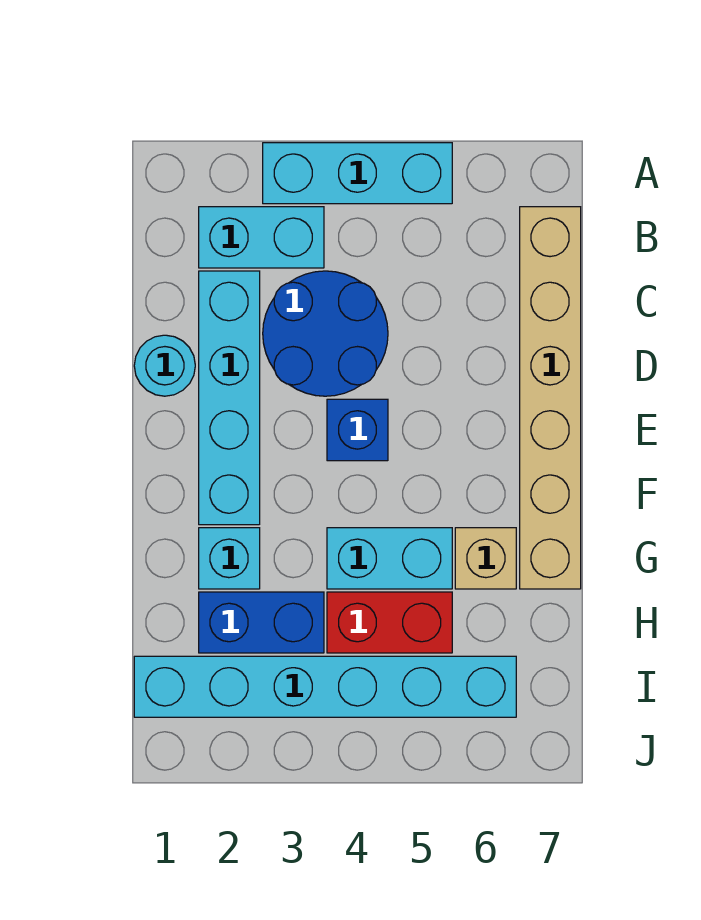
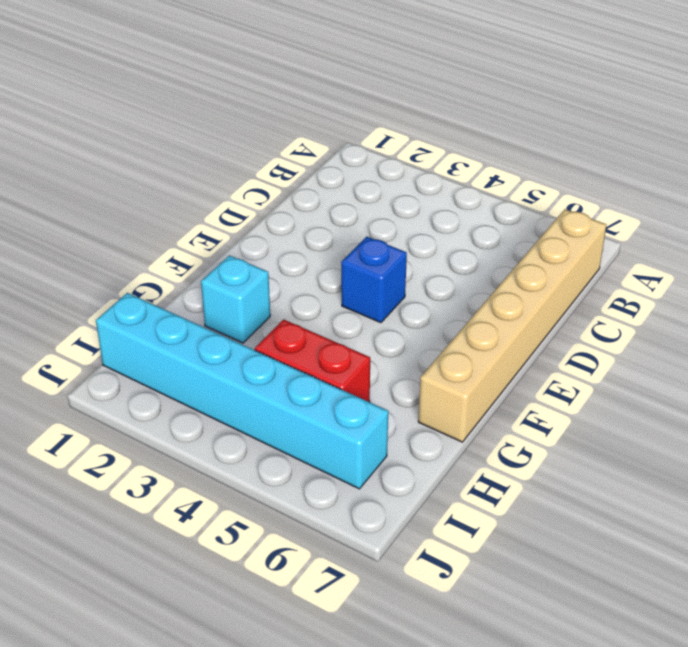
none -> cyan brick A3:A5 level 1
none -> cyan brick B2:B3 level 1
none -> cyan brick C2:F2 level 1

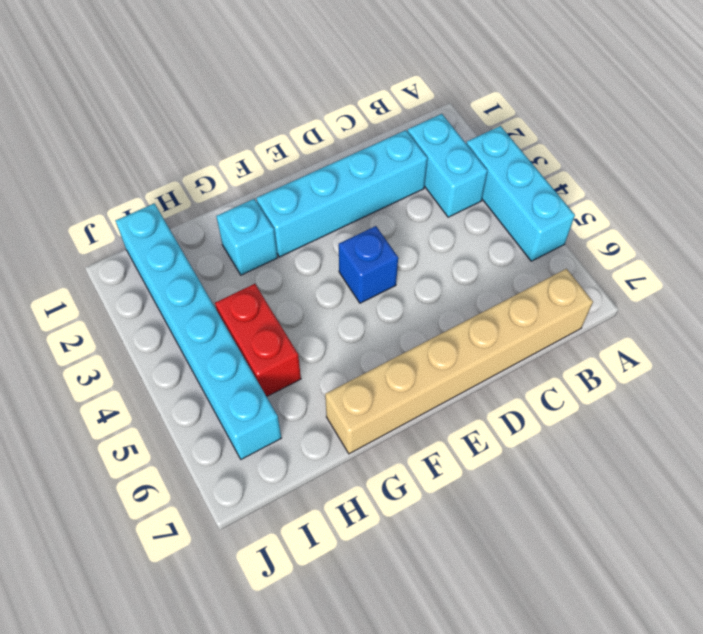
none -> blue round brick C3:D4 level 1
none -> cyan round brick D1 level 1
none -> cyan brick G4:G5 level 1

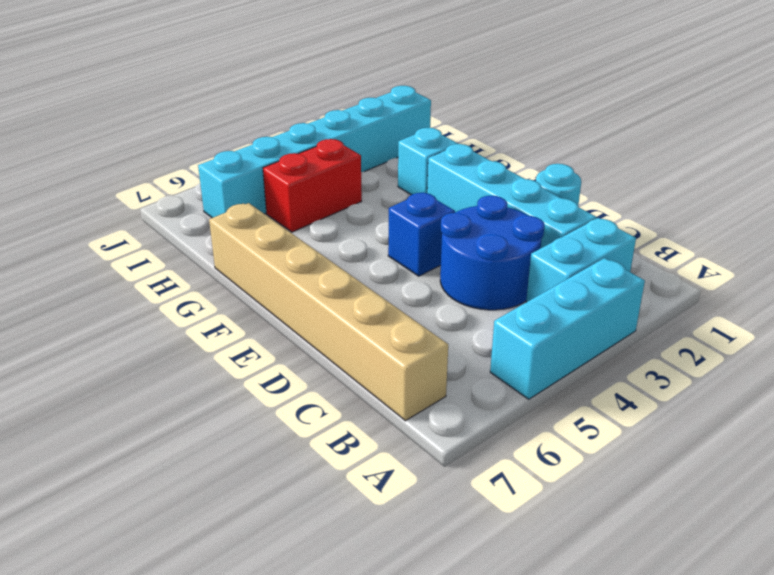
none -> cyan brick G4:G5 level 1
none -> tan brick G6 level 1
none -> blue brick H2:H3 level 1

